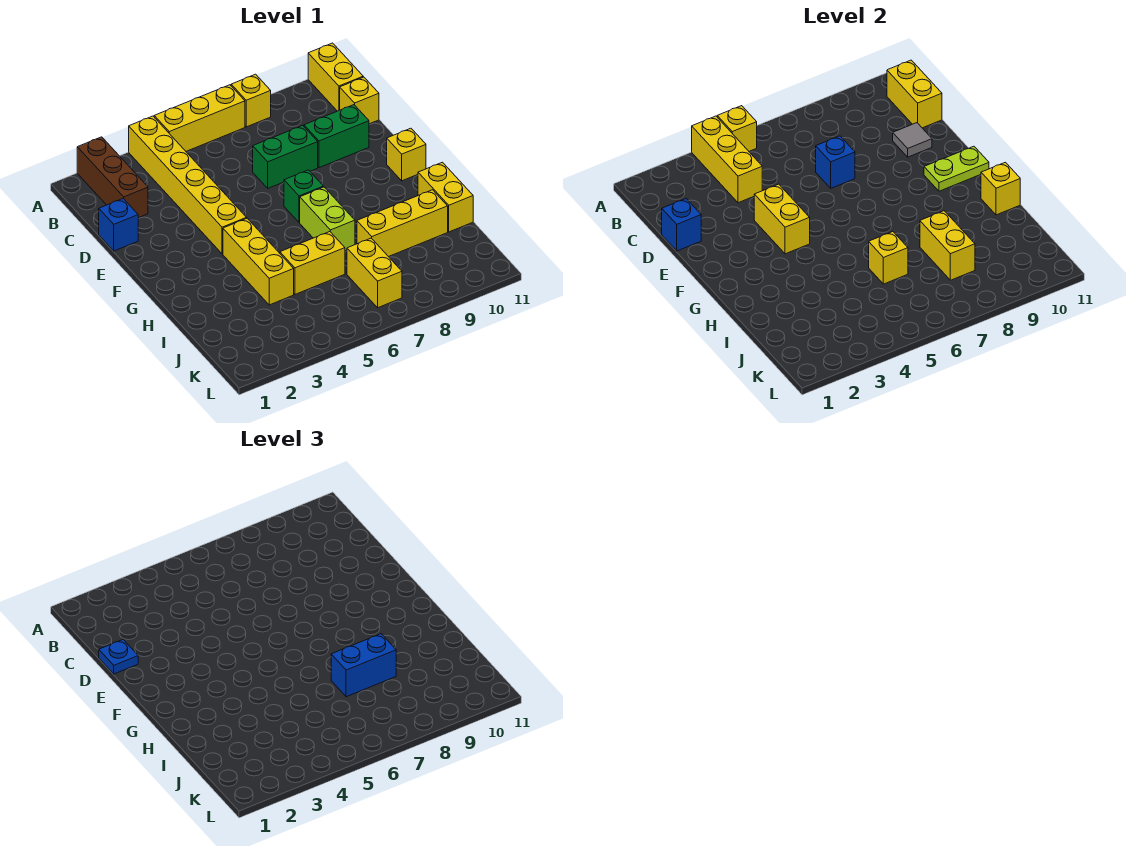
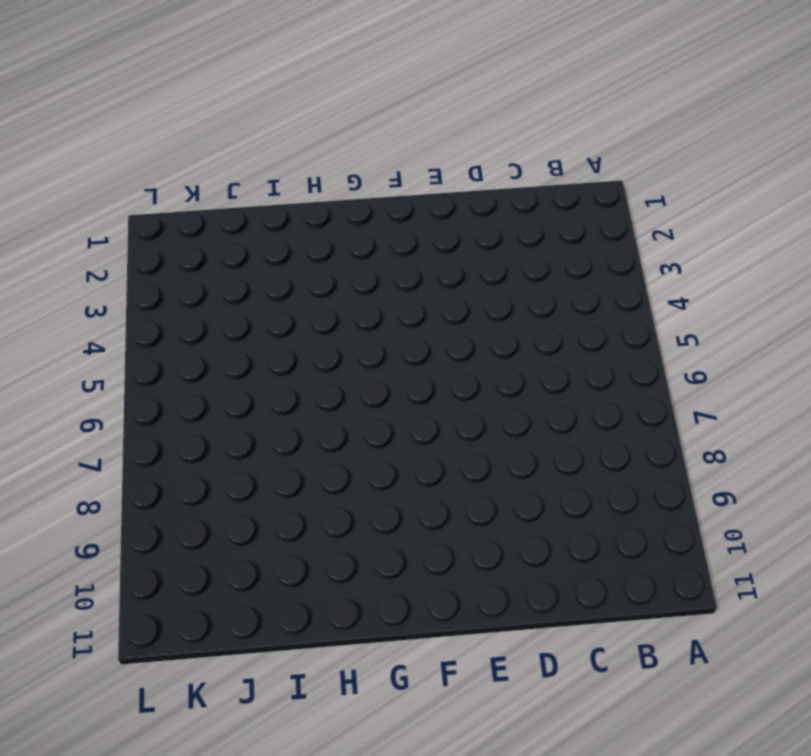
none -> brown brick A2:C2 level 1
none -> yellow brick A4:F4 level 1
none -> yellow brick A5:A7 level 1
none -> yellow brick A8 level 1

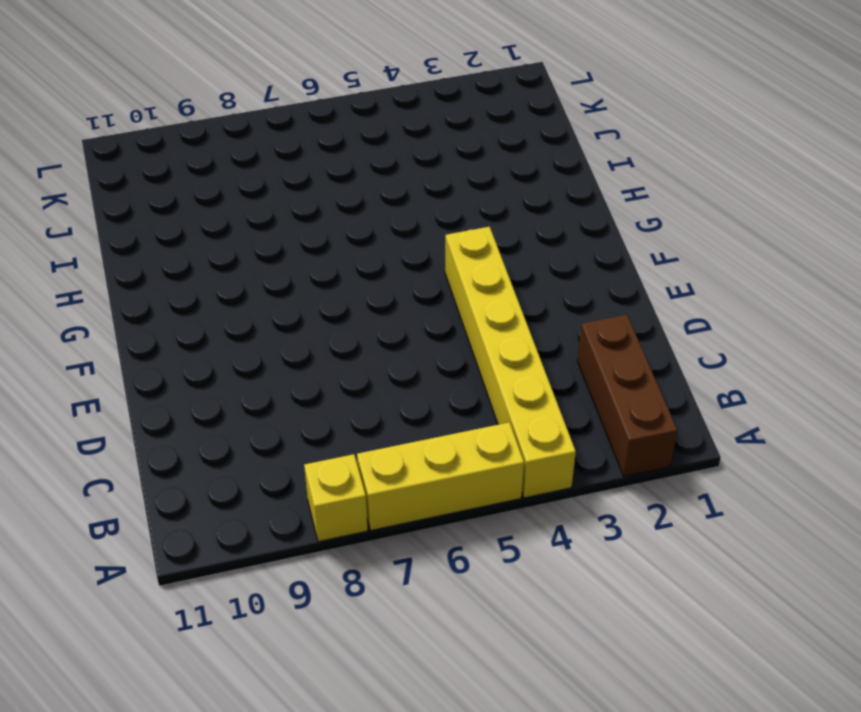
none -> yellow brick A11:B11 level 1
none -> yellow brick C11 level 1
none -> blue brick D1 level 1
none -> green brick D7:D8 level 1

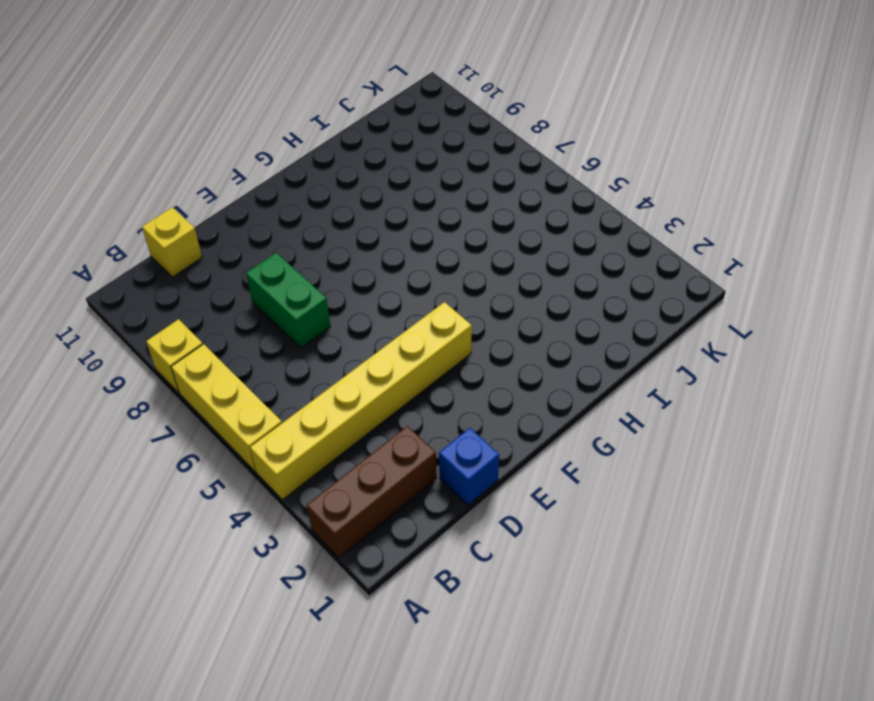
none -> yellow brick A11:B11 level 1
none -> green brick D9:D10 level 1
none -> green brick F7 level 1
none -> yellow brick F11 level 1

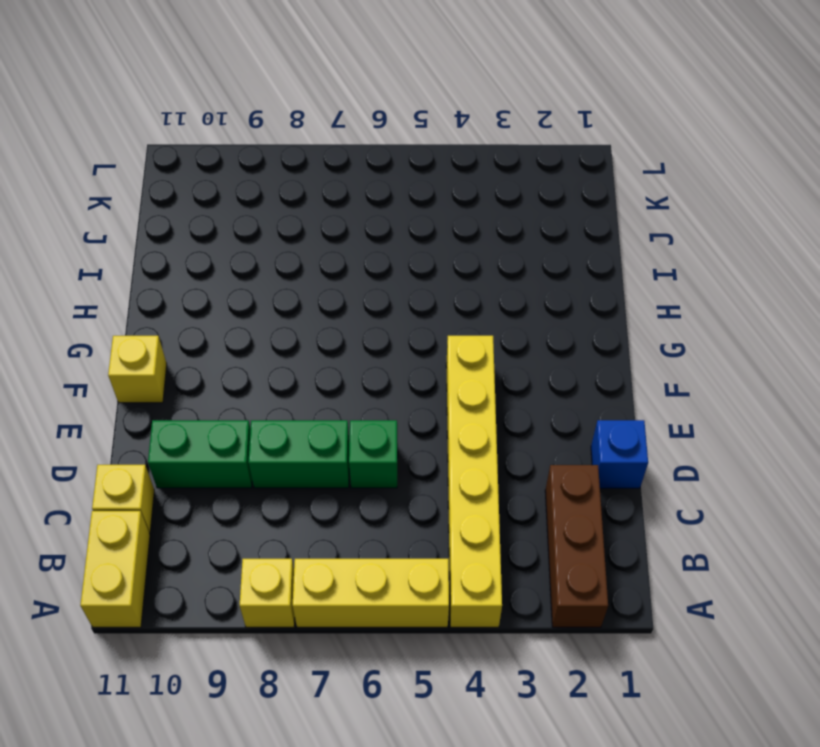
green brick D6 level 1 -> green brick F7 level 1
none -> yellow brick G4:I4 level 1
none -> lime brick G7:H7 level 1
none -> yellow brick H11:I11 level 1
none -> yellow brick I5:I6 level 1

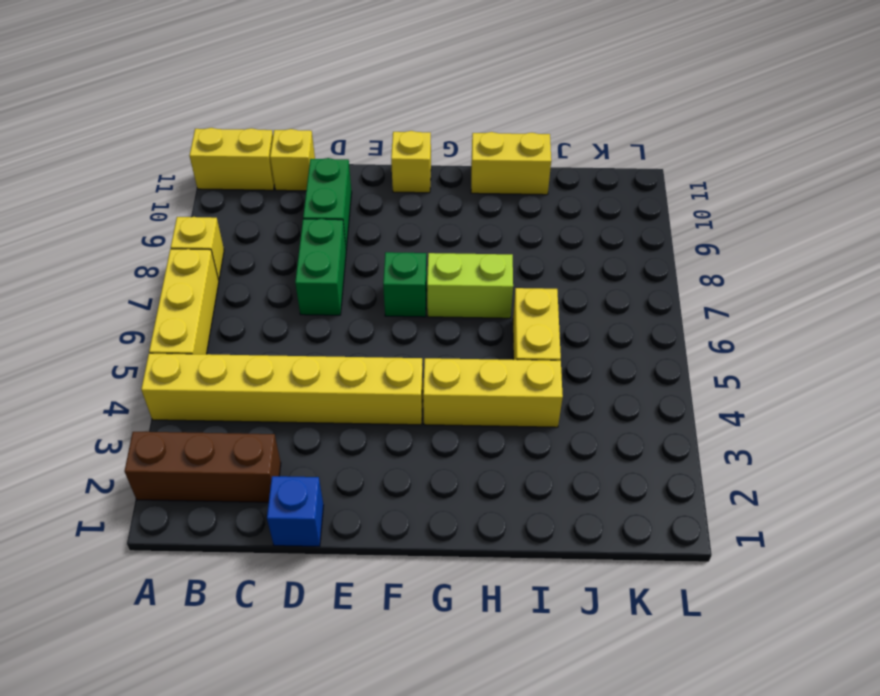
none -> yellow brick I8:I10 level 1
none -> yellow brick J7:K7 level 1
none -> yellow brick A4:C4 level 2
none -> yellow brick A5 level 2

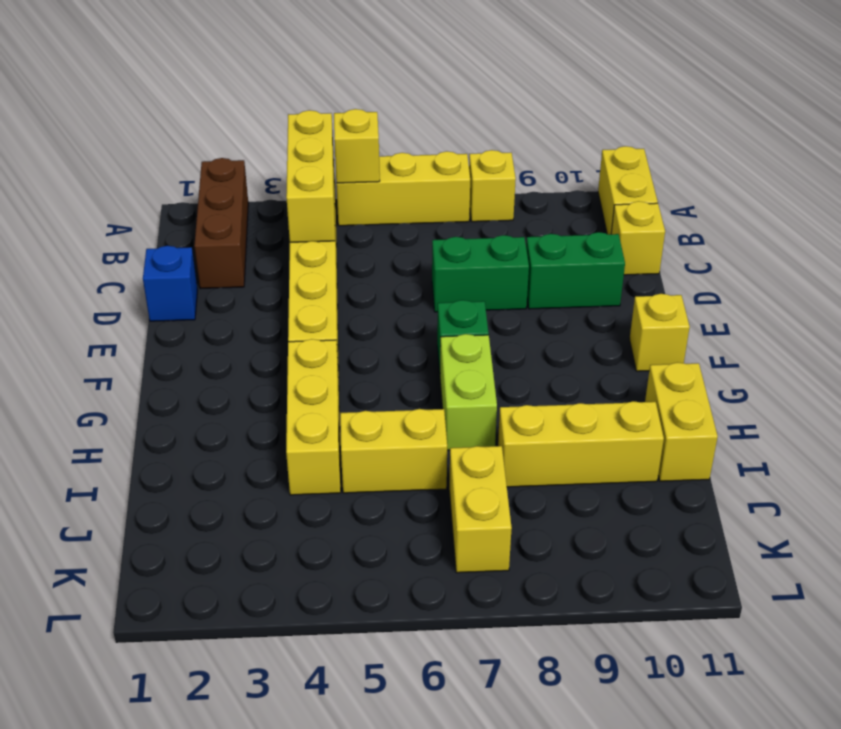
none -> yellow brick B11:C11 level 2
none -> blue brick D1 level 2
none -> blue brick D7 level 2
none -> grey tile D10 level 2

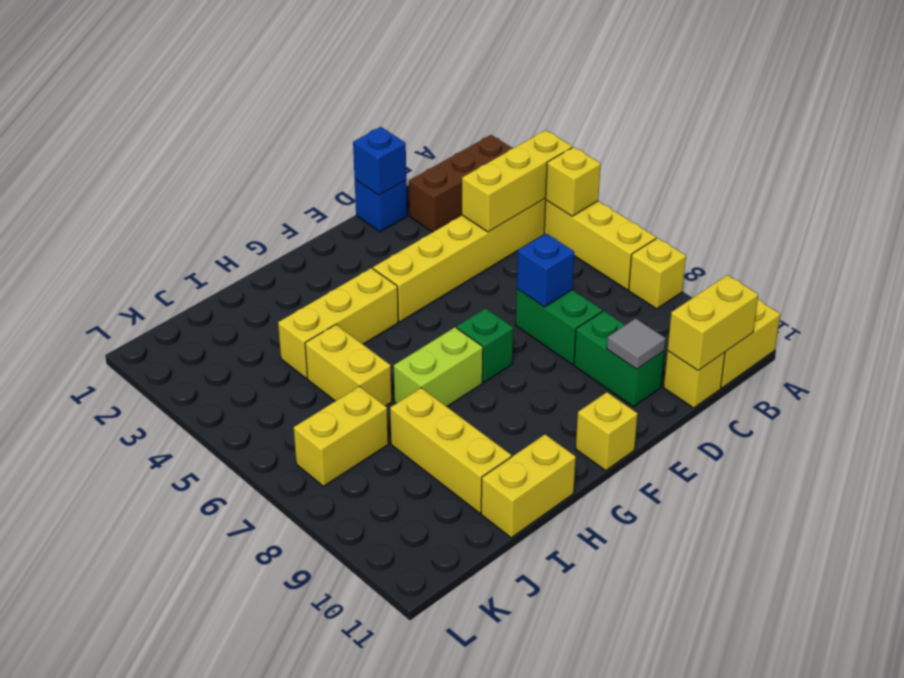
none -> yellow brick E4:F4 level 2
none -> lime plate F10:F11 level 2
none -> yellow brick H11 level 2
none -> yellow brick I6 level 2

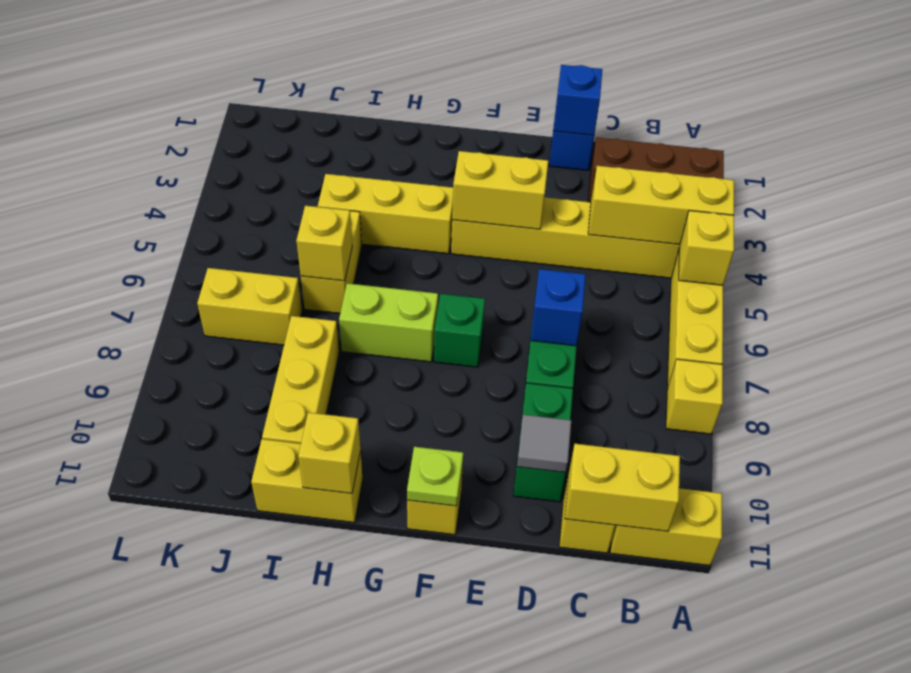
lime plate F11 level 2 -> lime plate F10:F11 level 2
none -> yellow brick I8:J8 level 2
none -> blue plate D1 level 3
none -> blue brick I7:I8 level 3

